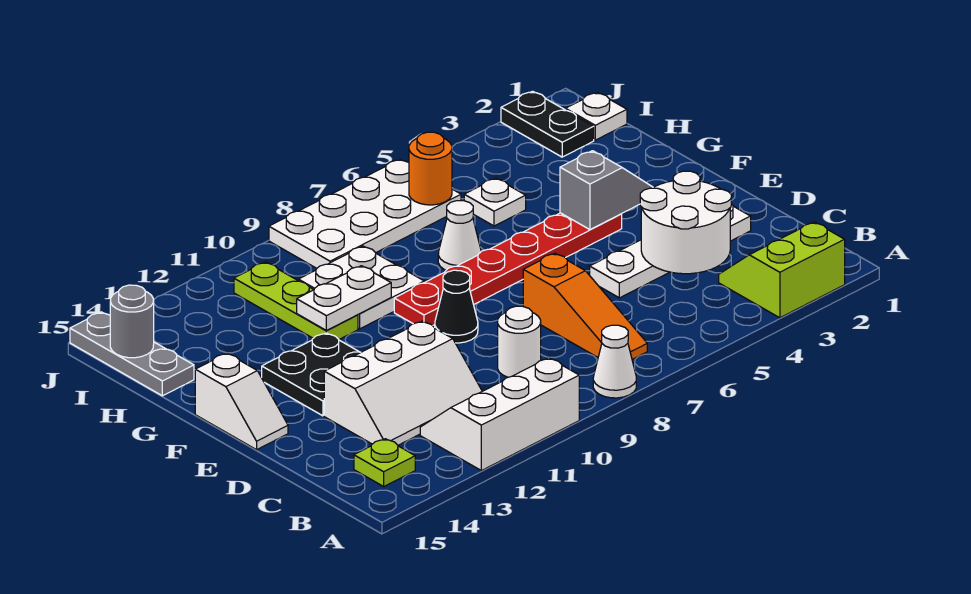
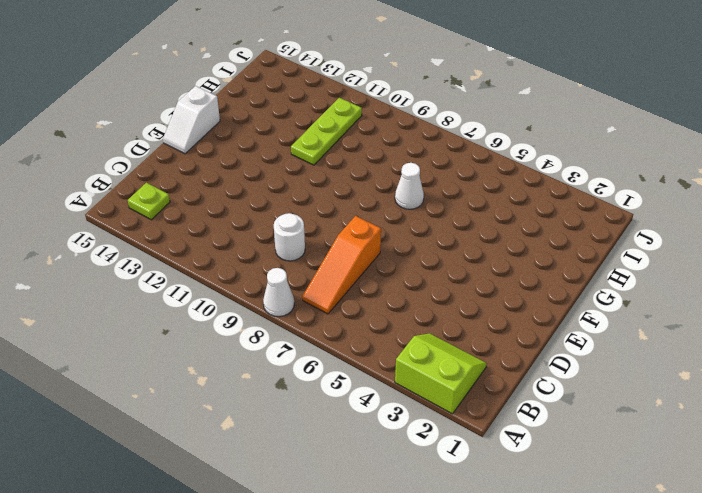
none -> white slope A10:B12 level 1 top A
none -> white slope C11:D13 level 1 top D
none -> white plate D2:D5 level 1

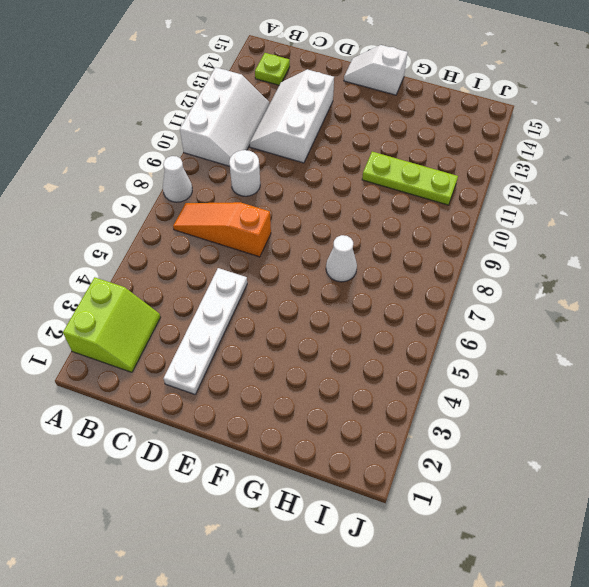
none -> black cone E9 level 1
none -> black plate E12:F13 level 1
none -> red plate F4:F9 level 1

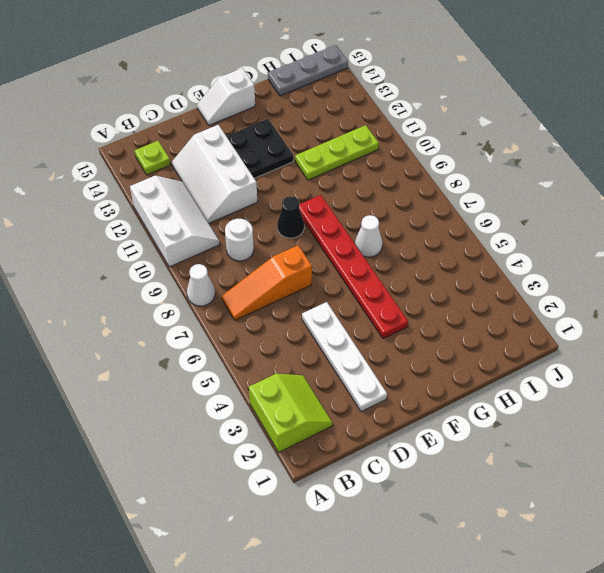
none -> white plate G9:H10 level 1
none -> white plate H5 level 1
none -> white plate I1 level 1

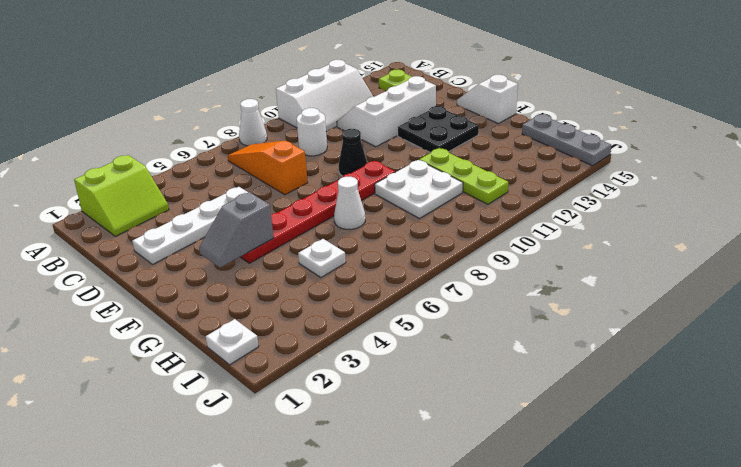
none -> black plate I2:J2 level 1
none -> white plate I6:J9 level 1
none -> white round brick C3:D4 level 2

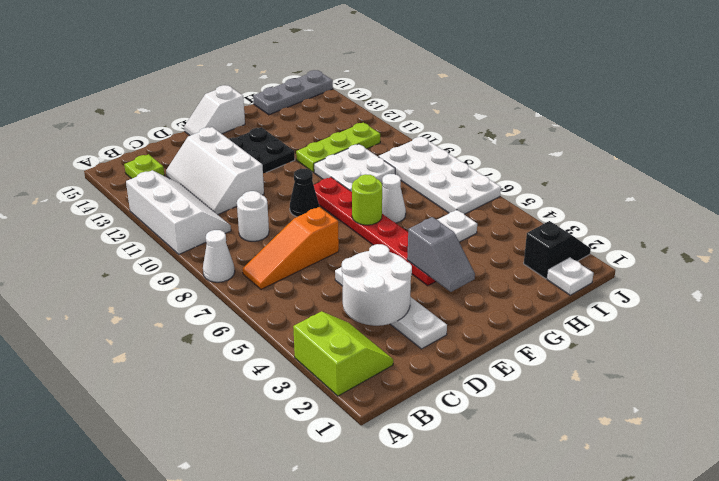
lime round brick F7 level 2 -> none
black slope I2:J2 level 1 top I -> black plate I2:J2 level 1
none -> white plate G10:G11 level 2
none -> orange round brick I6 level 2
none -> grey round brick I15 level 2

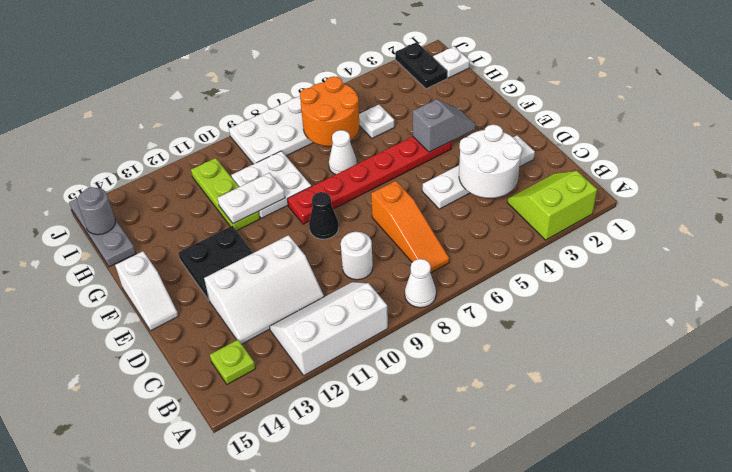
orange round brick H6:I7 level 2 -> orange round brick I6 level 2

